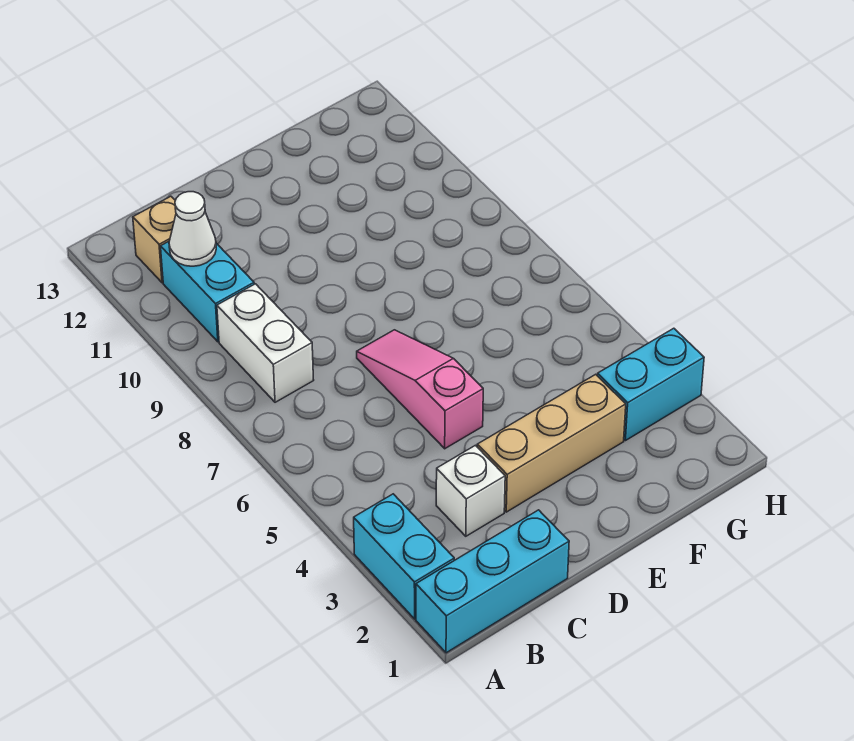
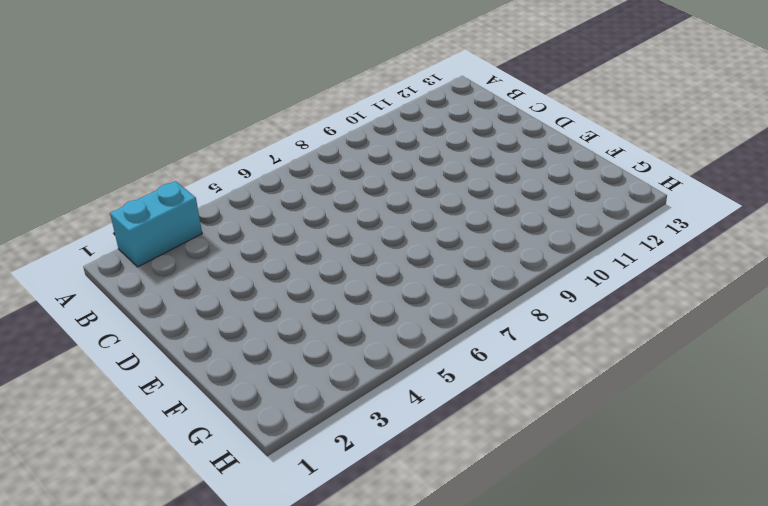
none -> cyan brick A1:C1 level 1
none -> white brick B8:B9 level 1

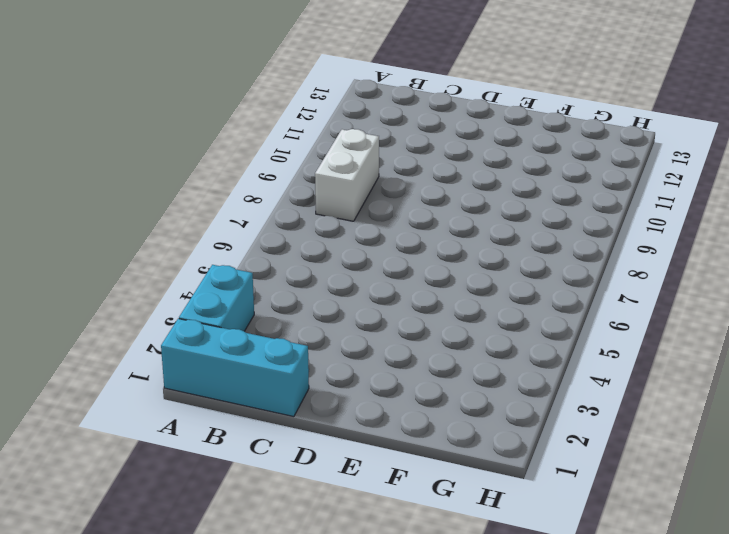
none -> cyan brick B10:B11 level 1
none -> tan brick B12 level 1

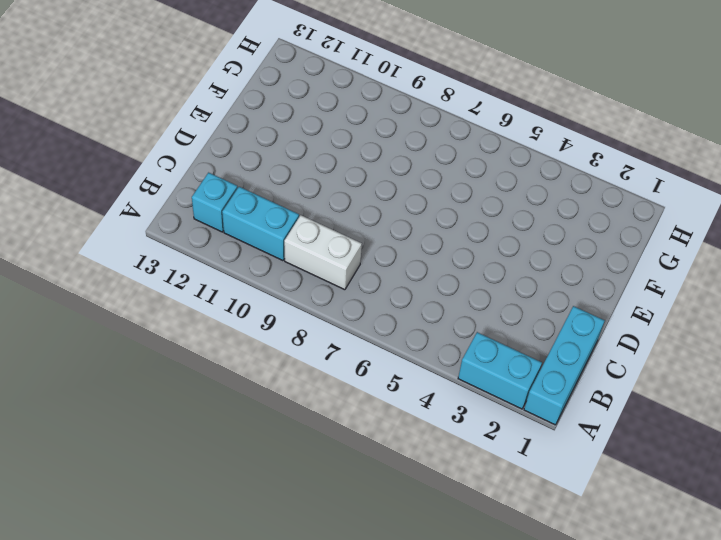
cyan brick B12 level 1 -> tan brick B12 level 1
none -> white brick C3 level 1
none -> tan brick D3:F3 level 1

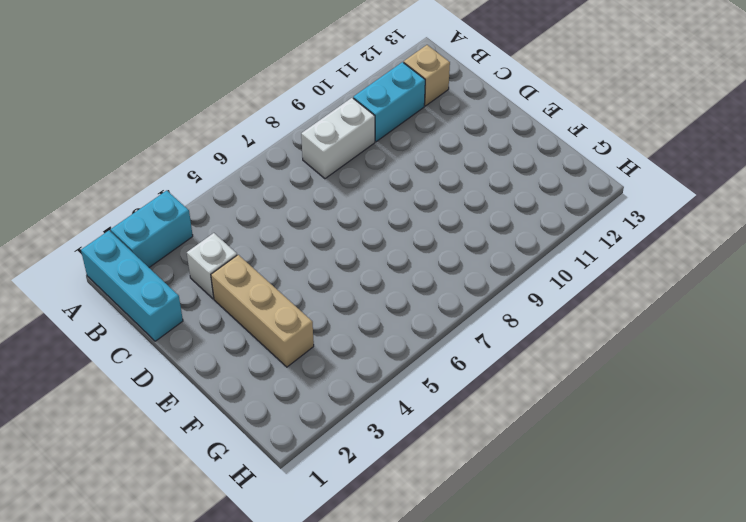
none -> pink slope D5:D7 level 1 top 5
none -> cyan brick G3:H3 level 1

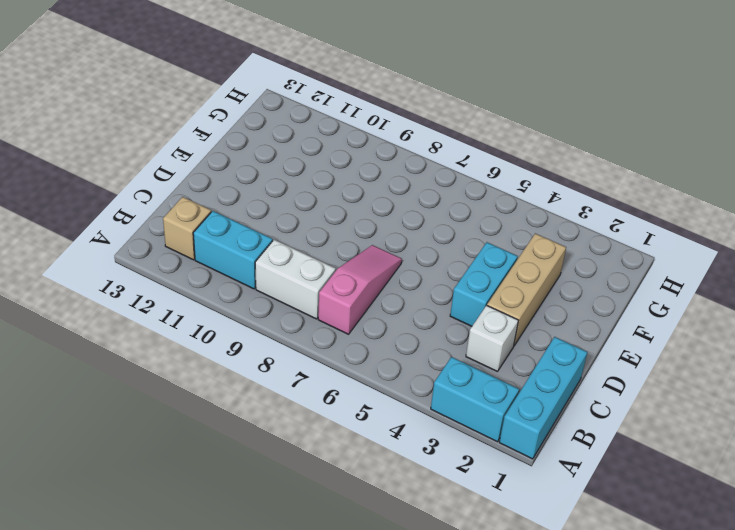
pink slope B7:D7 level 1 top B -> pink slope D5:D7 level 1 top 5
cyan brick D4:E4 level 1 -> cyan brick G3:H3 level 1
none -> white cone B11 level 2

